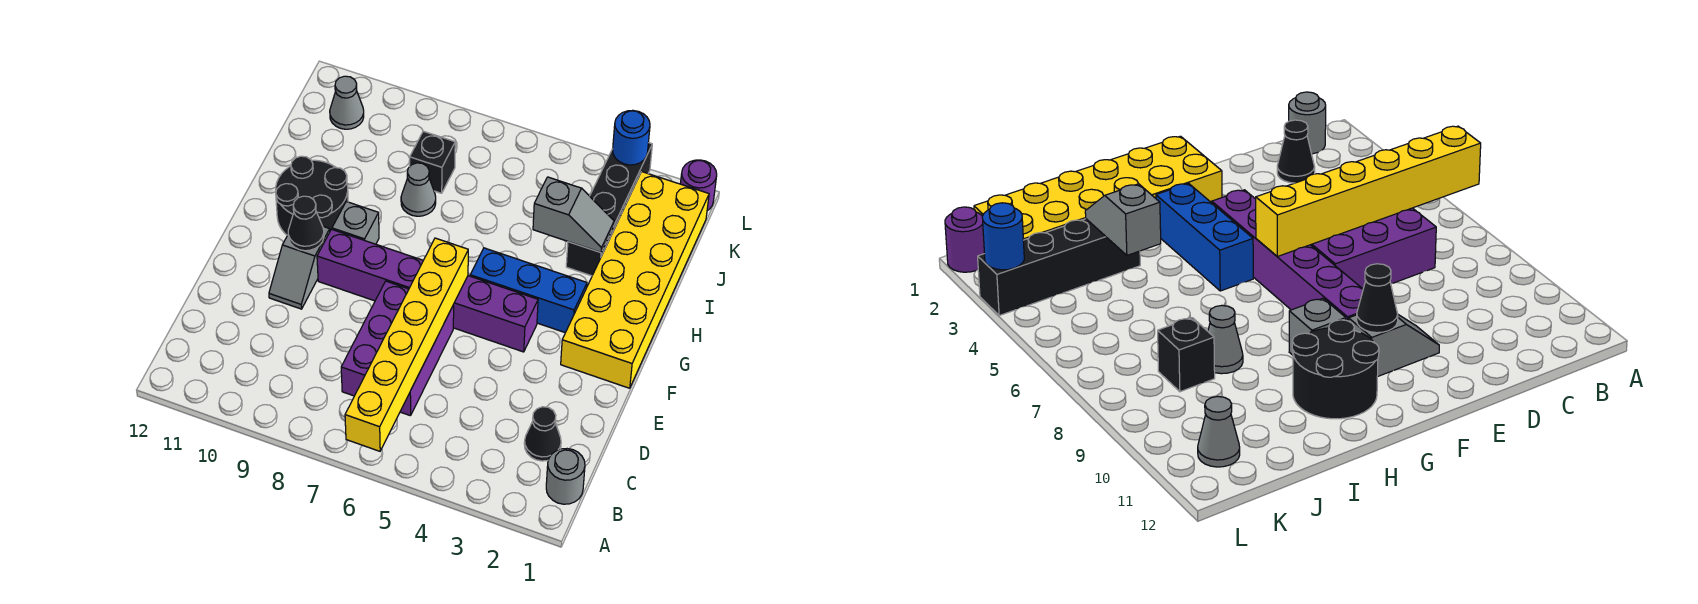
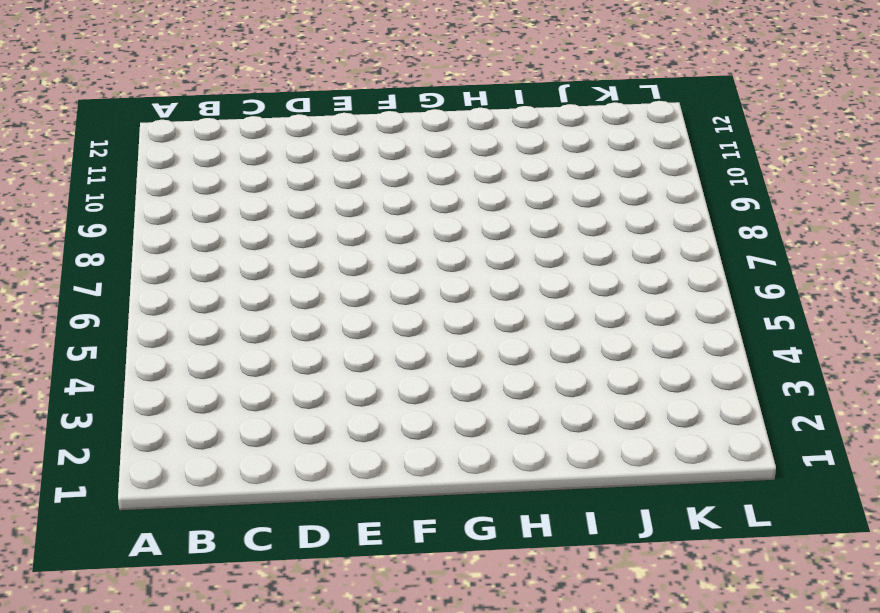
none -> grey round brick B1 level 1
none -> black cone C2 level 1
none -> purple brick C6:E7 level 1

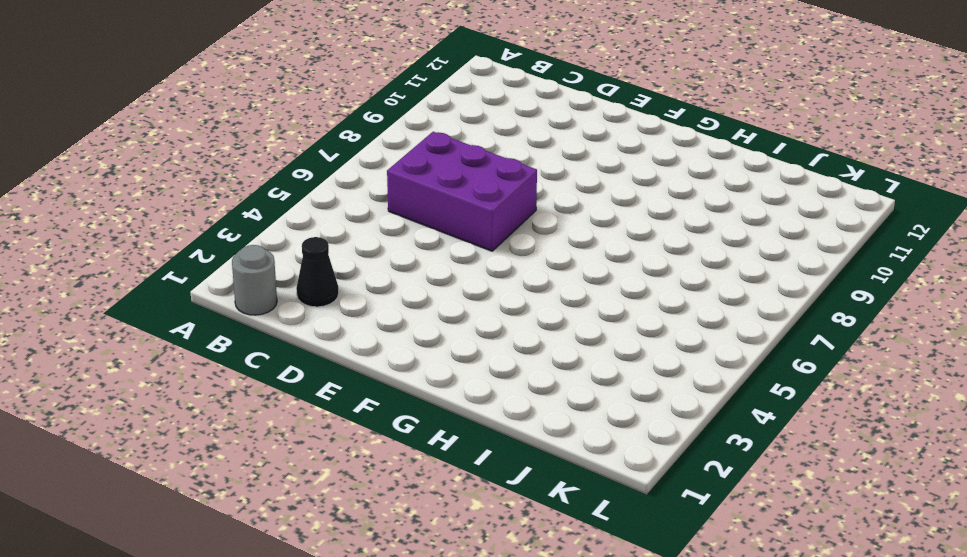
none -> grey slope E10:F10 level 1 top F
none -> yellow brick F1:K2 level 1
none -> purple brick F4:F9 level 1

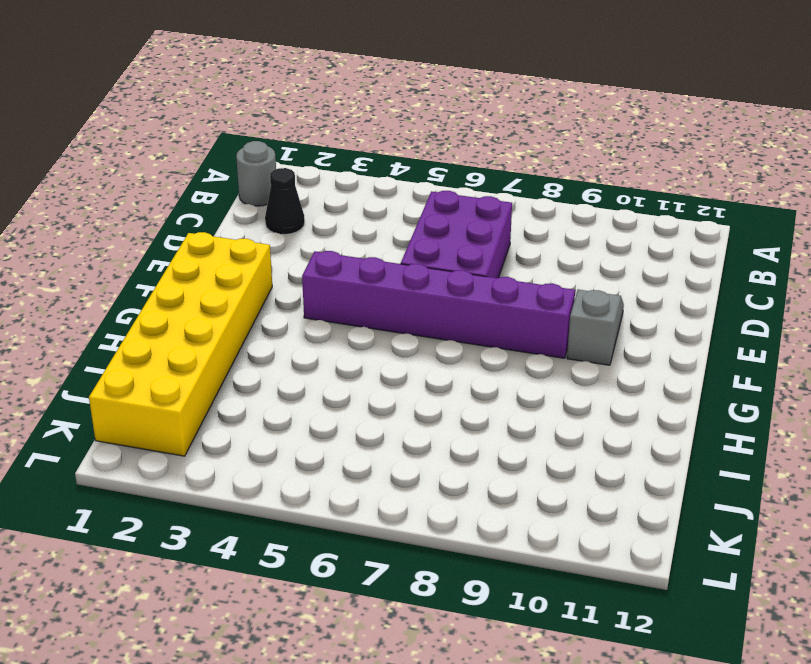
none -> blue brick G3:G5 level 1
none -> grey brick G9 level 1
none -> black round brick G10:H11 level 1

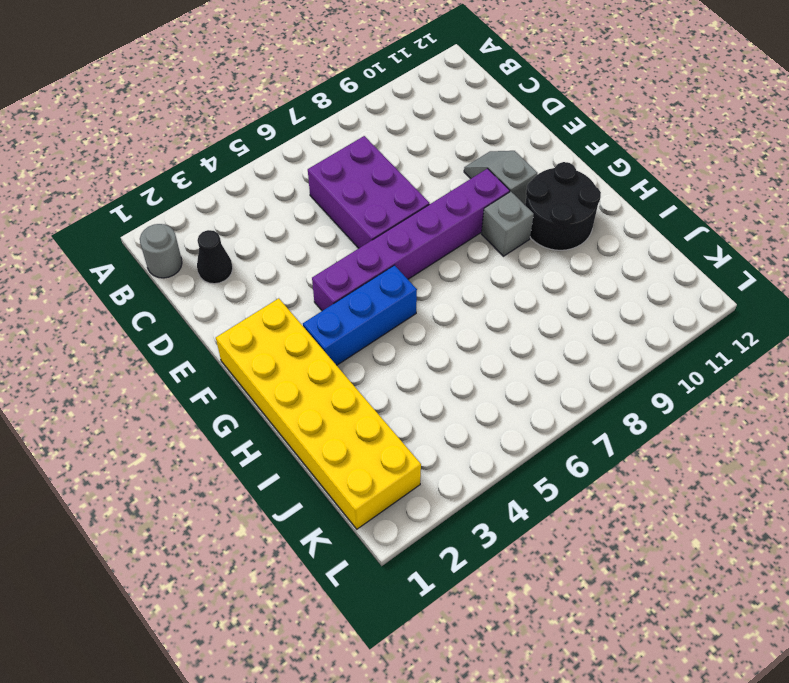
none -> black brick I3:L3 level 1
none -> grey cone I8 level 1
none -> black brick J8 level 1

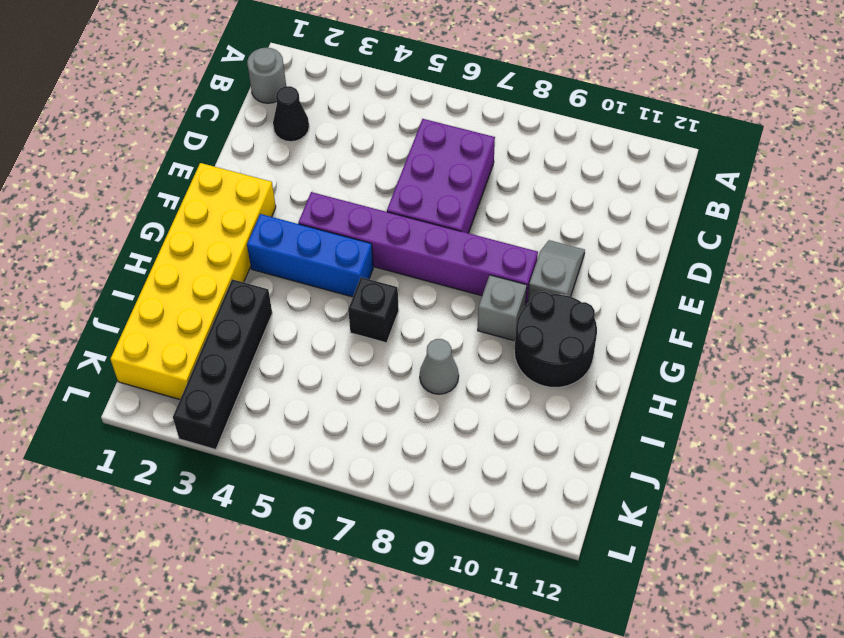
black brick H6 level 1 -> black brick J8 level 1
none -> grey cone K11 level 1
none -> purple round brick L1 level 1
none -> yellow brick A6:F6 level 2

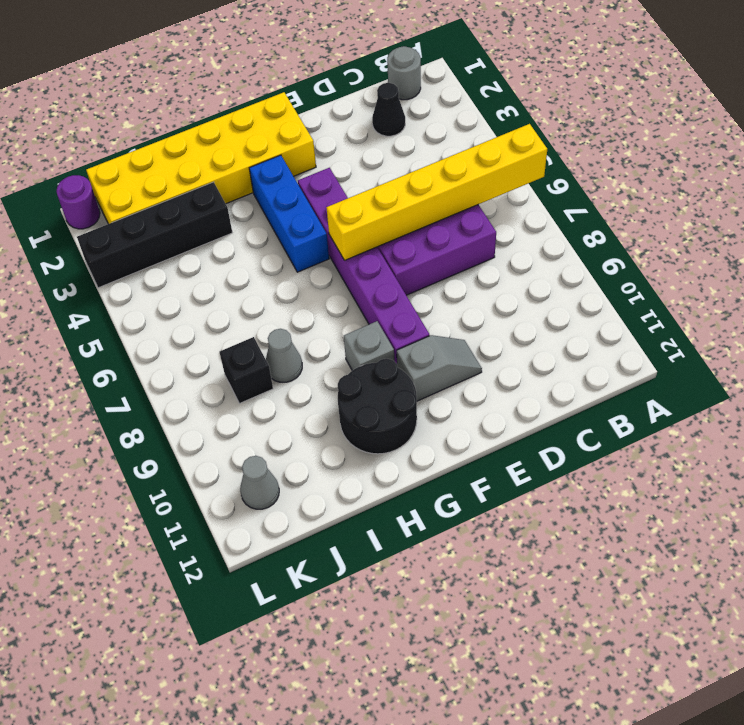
none -> black cone F10 level 2
none -> grey slope I3:I4 level 2 top 4
none -> blue round brick L3 level 2

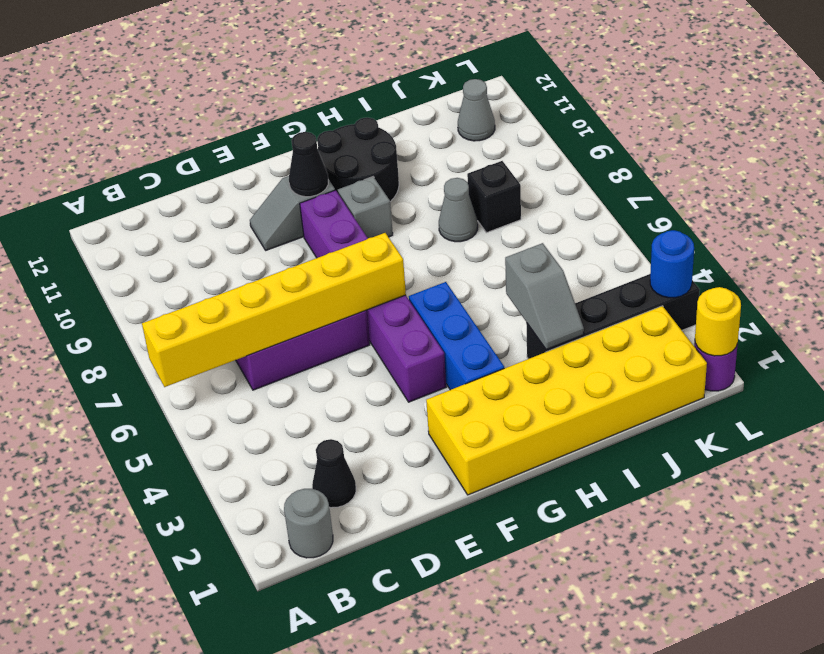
yellow round brick L1 level 2 -> none

